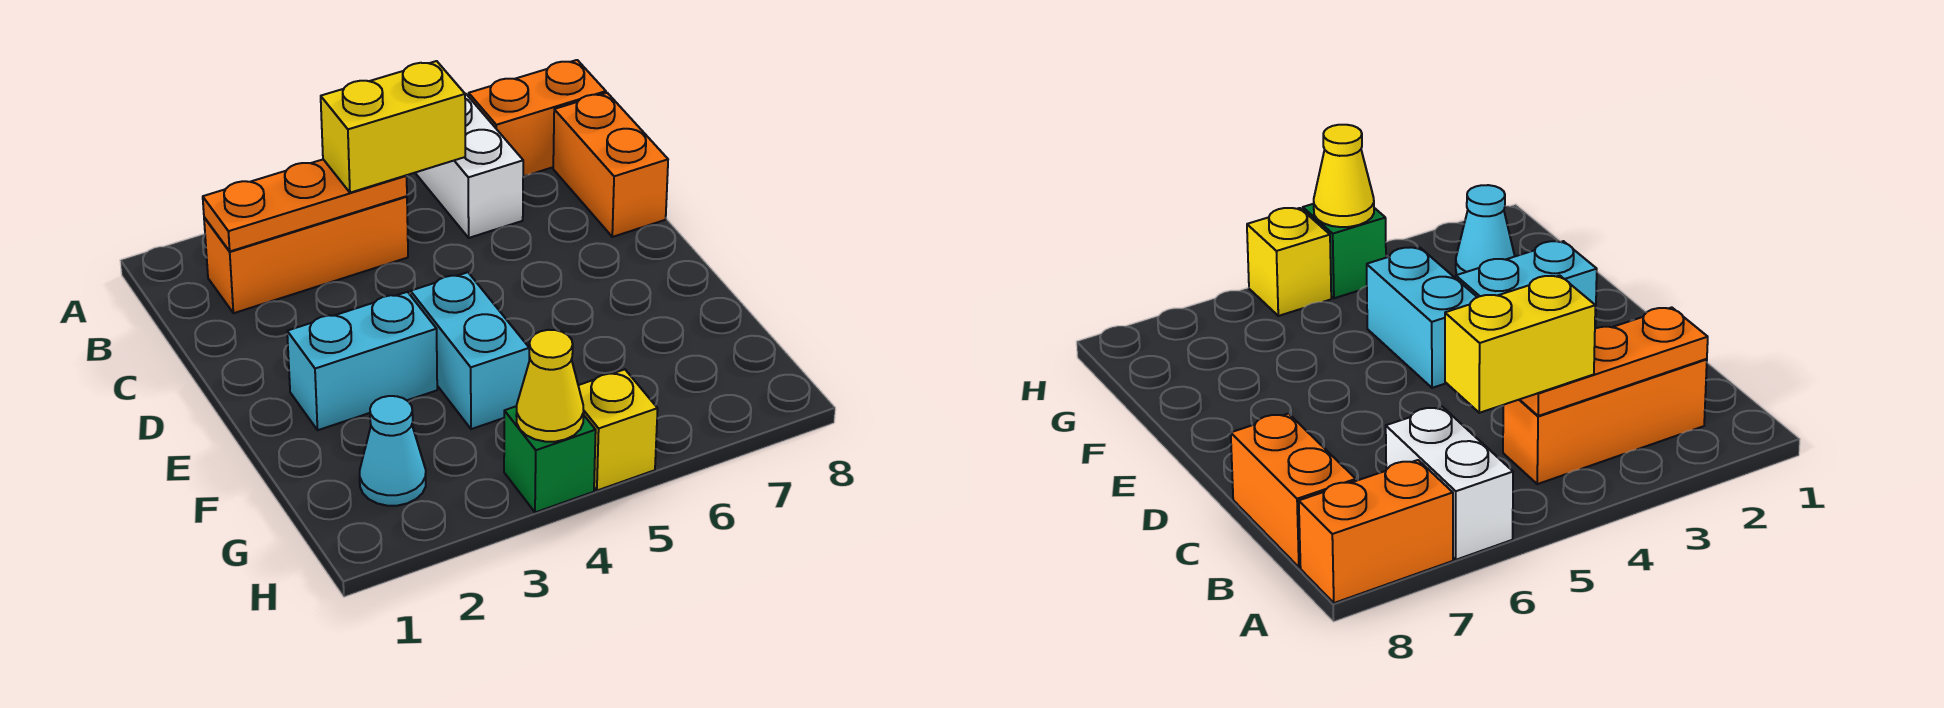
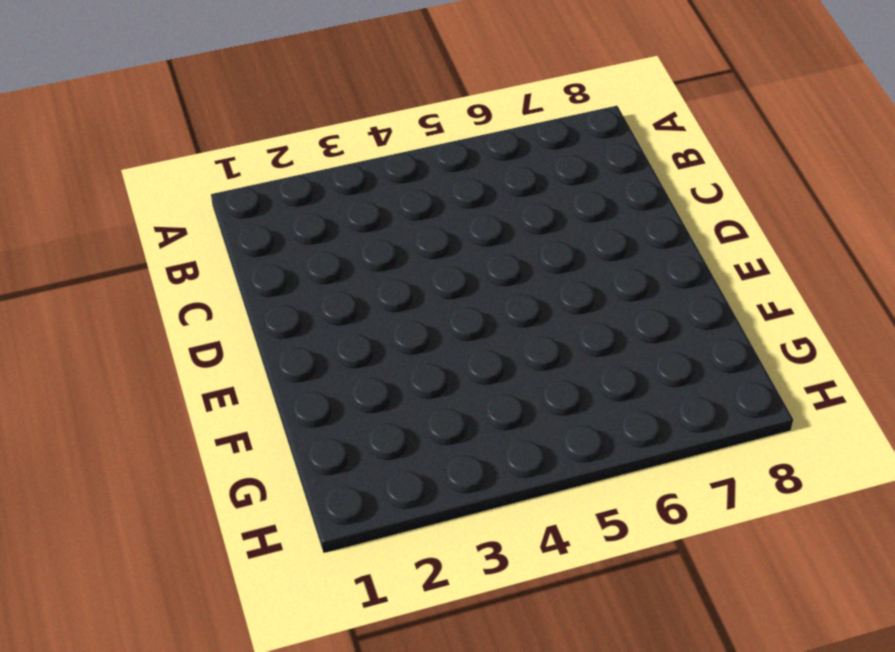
none -> white brick A6:B6 level 1
none -> orange brick A7:A8 level 1
none -> orange brick B2:B4 level 1

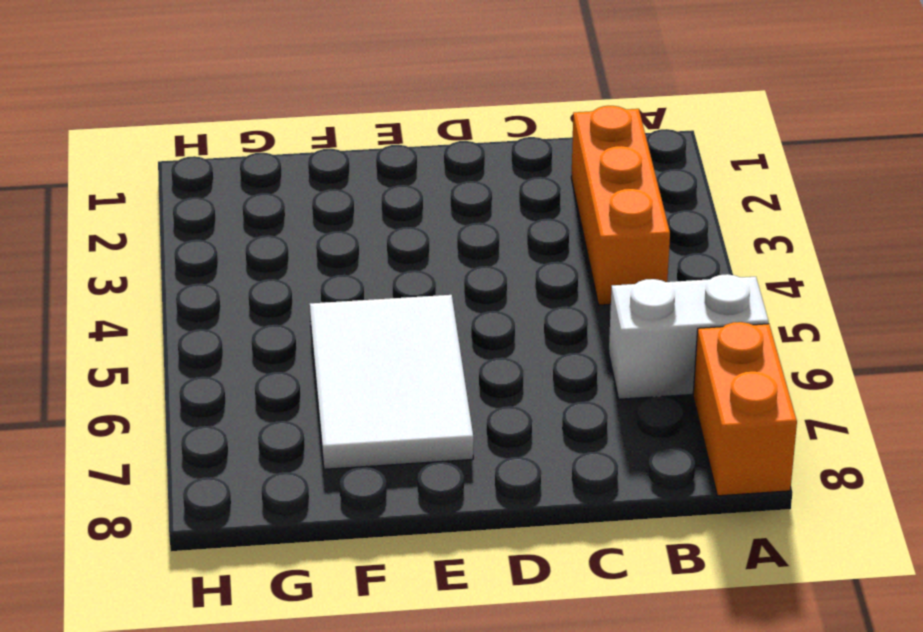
white tile E5:F7 level 1 -> none
none -> orange brick B8:C8 level 1
none -> cyan brick E2:E3 level 1
none -> cyan brick E4:F4 level 1

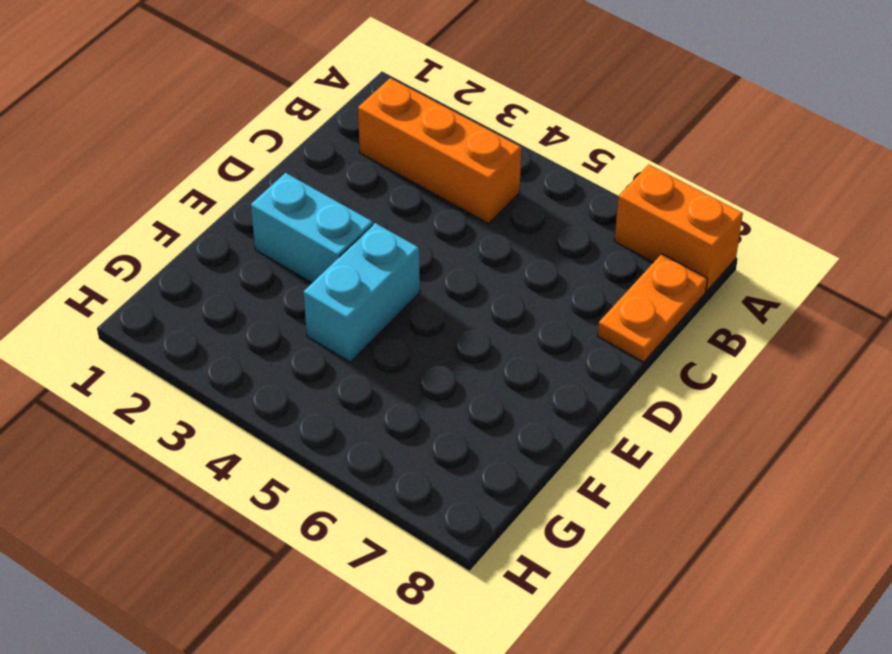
orange plate B8:C8 level 1 -> orange brick B8:C8 level 1
none -> white brick A6:B6 level 1
none -> cyan cone G2 level 1
none -> green brick H4 level 1

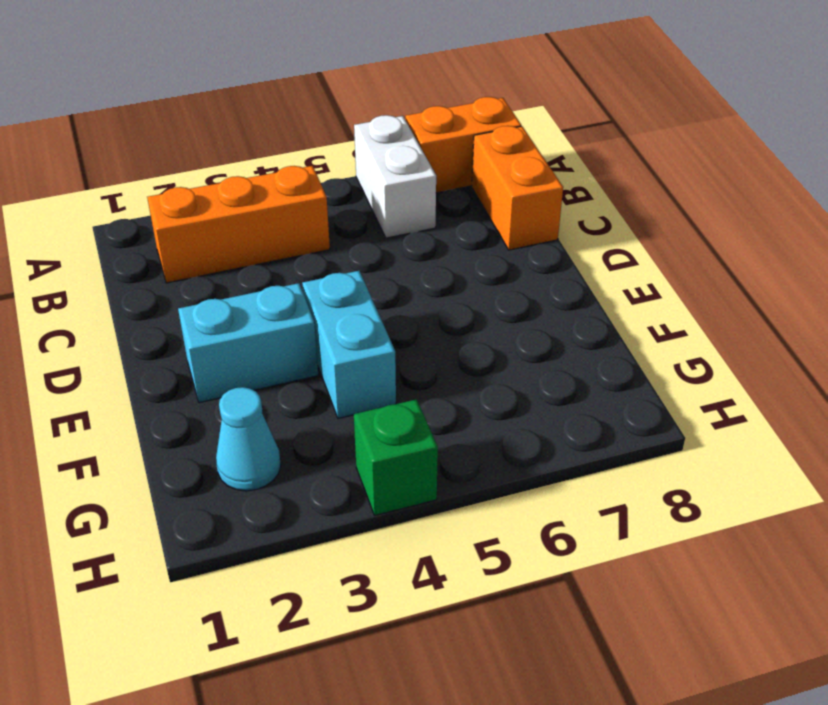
none -> yellow brick H5 level 1
none -> orange plate B2:B4 level 2
none -> yellow cone H4 level 2

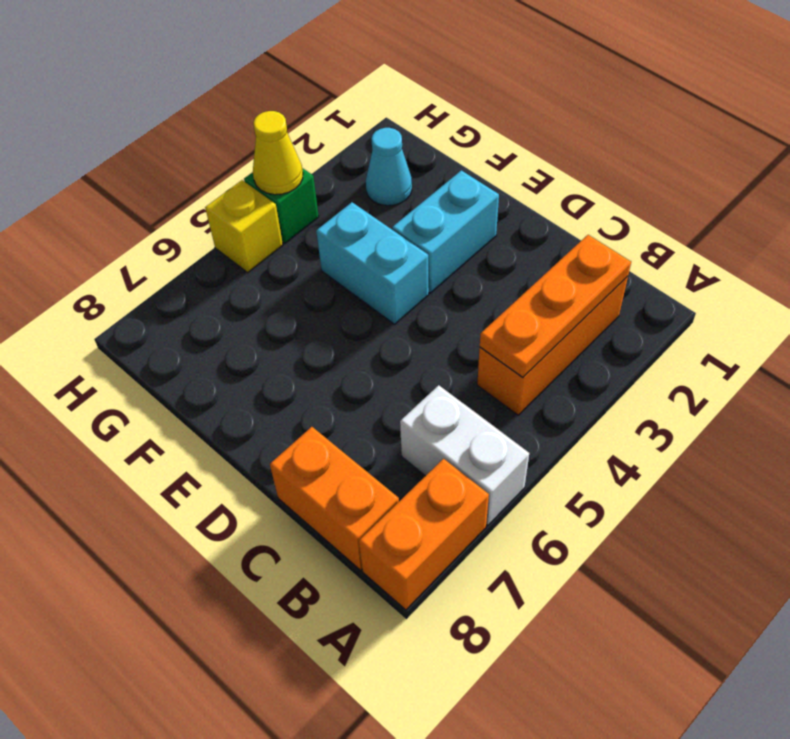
none -> yellow brick B4:B5 level 3

